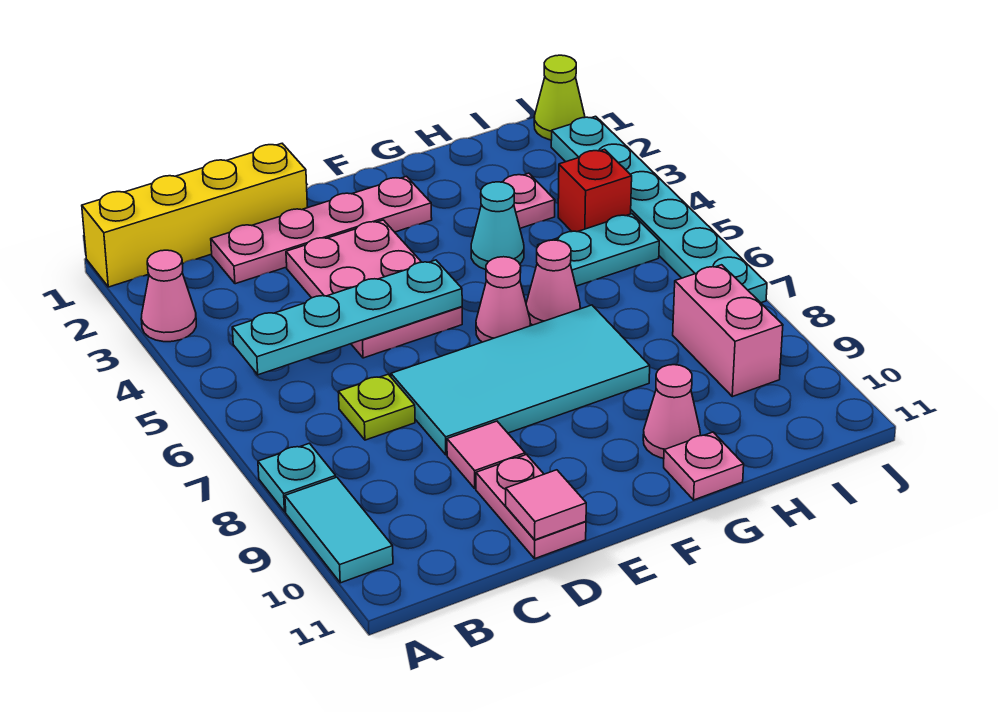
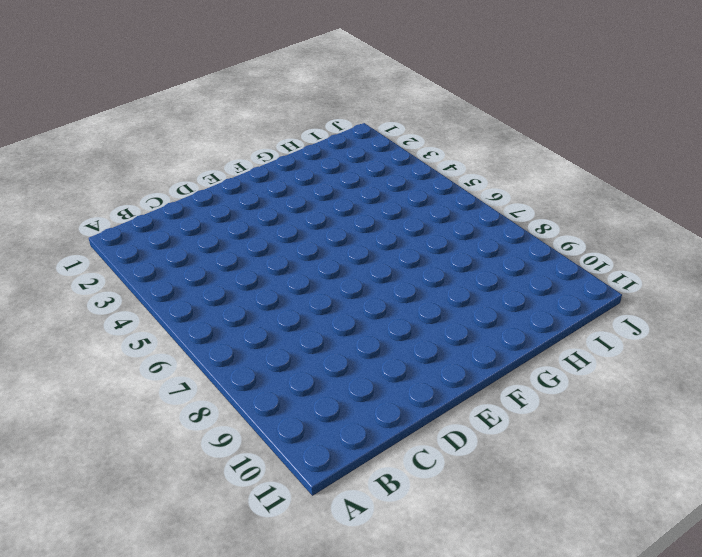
none -> yellow brick A1:D1 level 1
none -> pink cone A3 level 1
none -> cyan plate A8 level 1

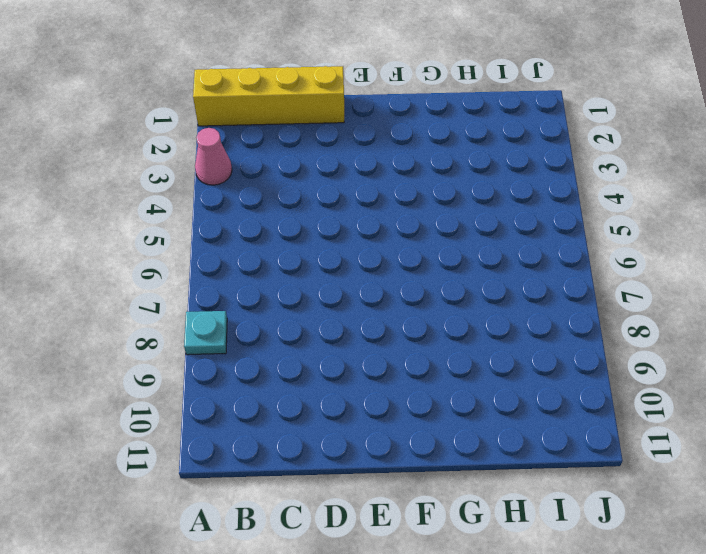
none -> cyan tile A9:A10 level 1
none -> pink plate C2:F2 level 1
none -> lime plate C7 level 1

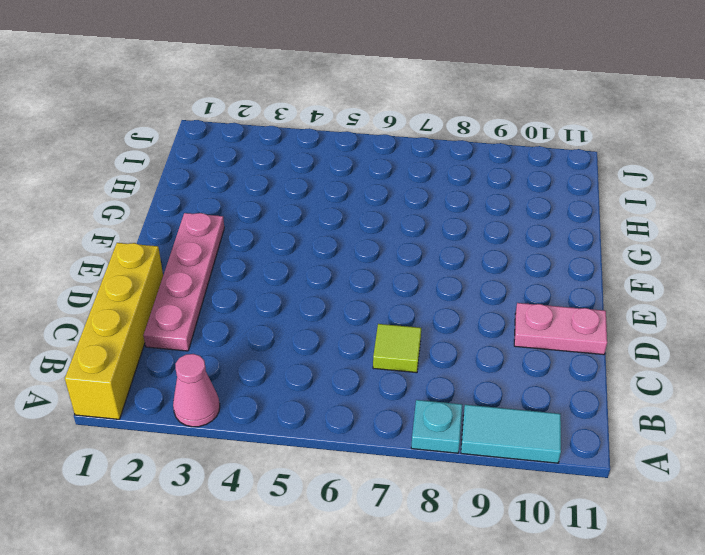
lime tile C7 level 1 -> lime plate C7 level 1
none -> pink plate D3:E5 level 1
none -> cyan tile D7:G8 level 1
none -> pink tile D9 level 1

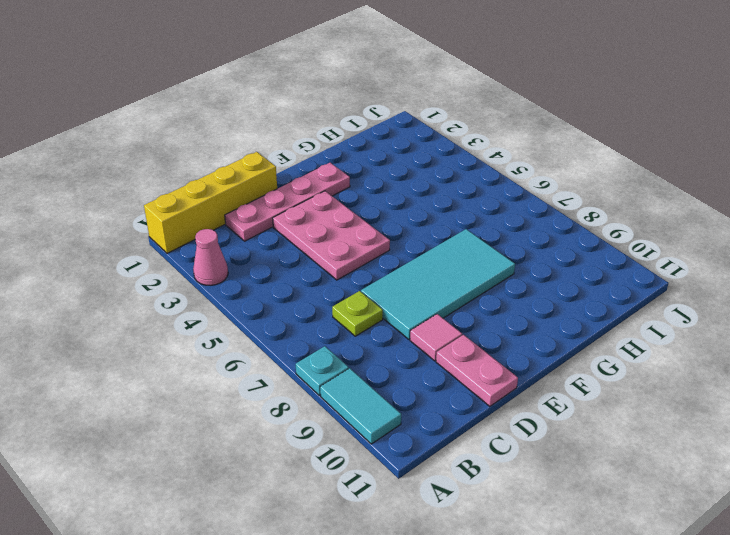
none -> pink cone F6 level 1
none -> cyan cone G4 level 1
none -> pink cone G6 level 1

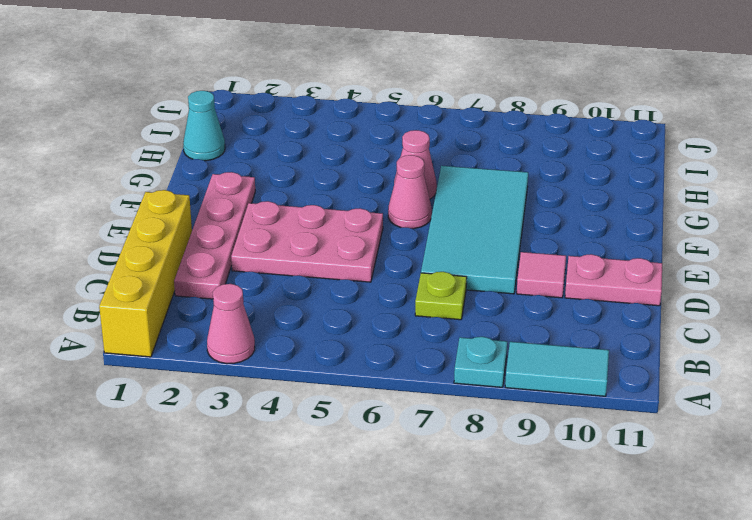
cyan cone H1 level 1 -> cyan cone G4 level 1
none -> pink cone G10 level 1
none -> pink plate G11 level 1
none -> pink plate H3 level 1

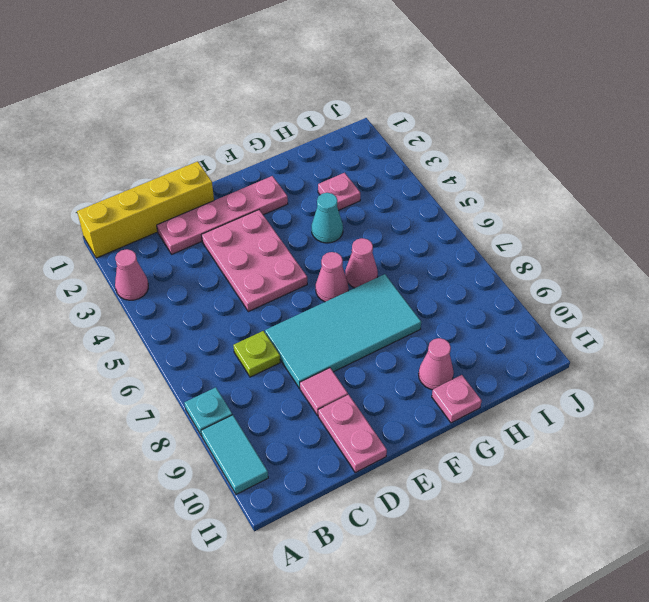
none -> cyan plate H5:I5 level 1
none -> red brick I4 level 1
none -> pink brick I8:I9 level 1

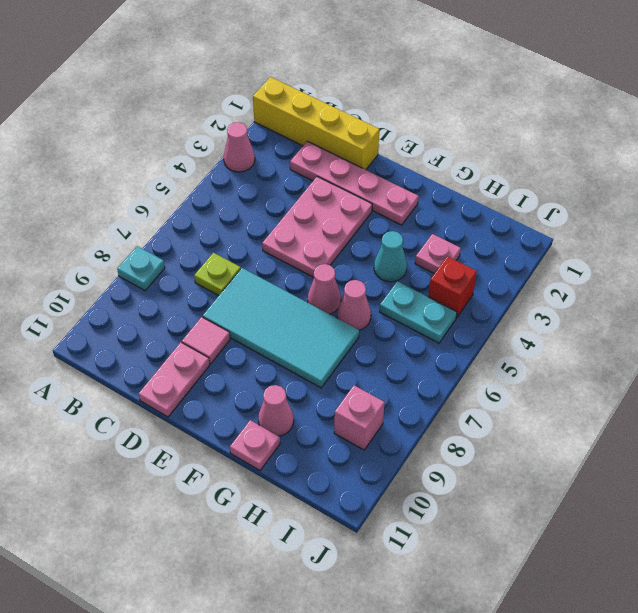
pink brick I9 level 1 -> pink brick I8:I9 level 1
none -> cyan tile A9:A10 level 1
none -> lime cone J1 level 1
none -> cyan plate J2:J7 level 1

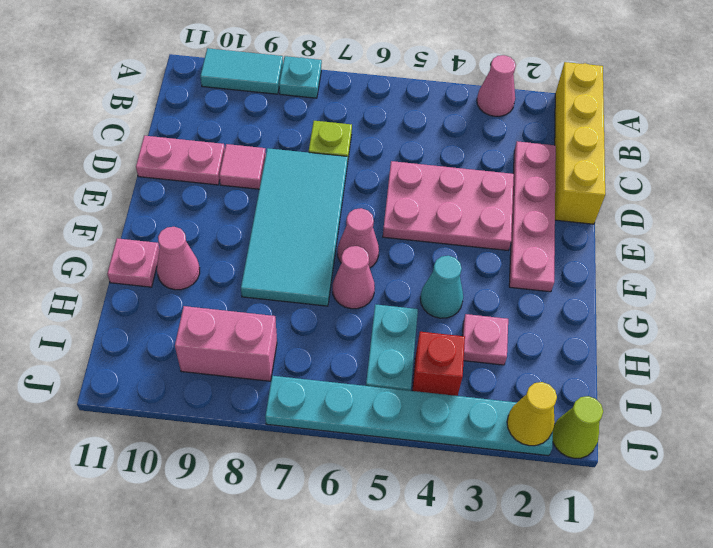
yellow cone J2 level 2 -> none
none -> cyan plate B5:E5 level 2
none -> pink tile D11 level 2

